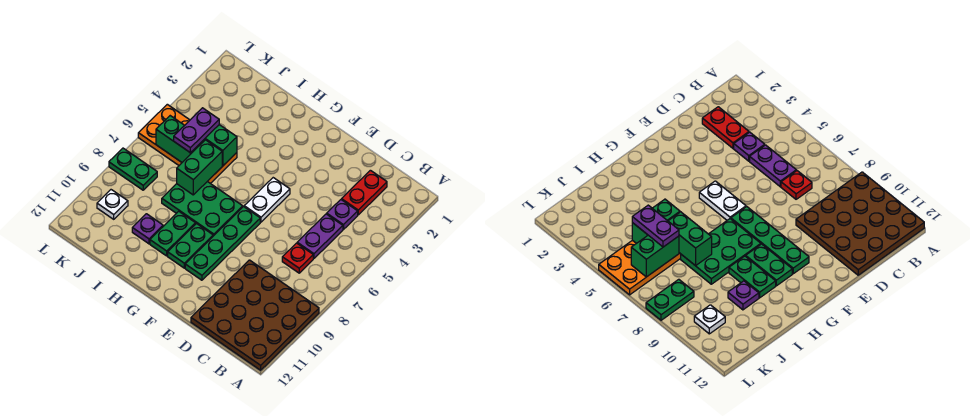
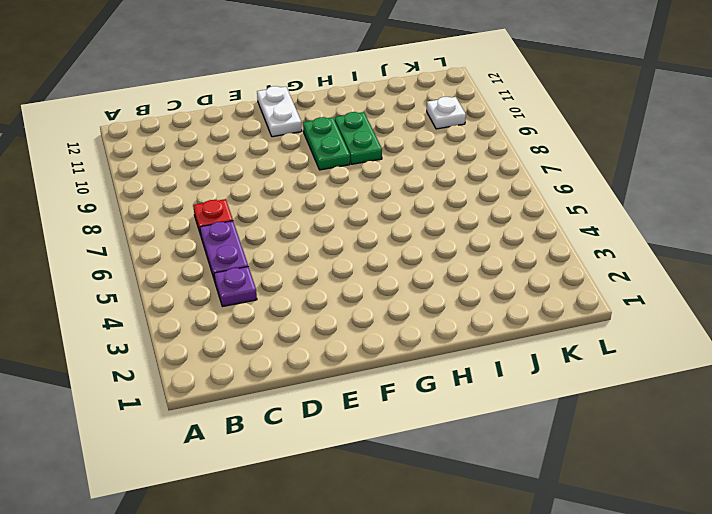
white plate F11:F12 level 1 -> white plate F5:F6 level 1
none -> brown plate A9:D12 level 1
none -> red plate C2:C3 level 1
none -> green plate F7:F10 level 1

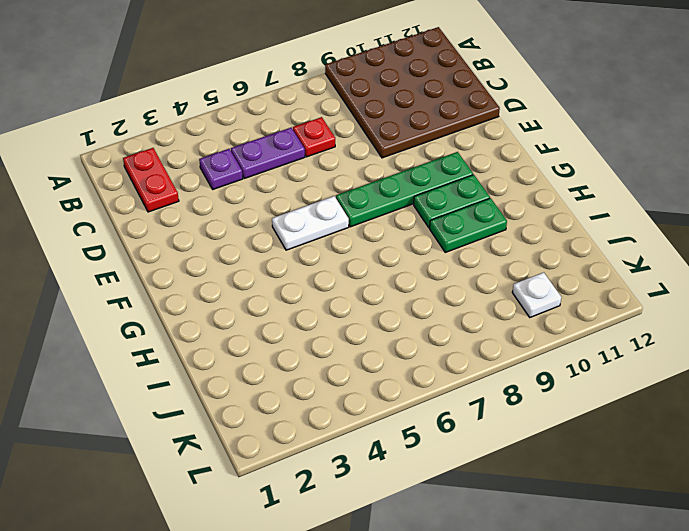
red plate B2:C2 level 1 -> red plate C2:C3 level 1
none -> green plate G7:I8 level 1
none -> orange plate I5:L6 level 1
none -> purple plate I10 level 1

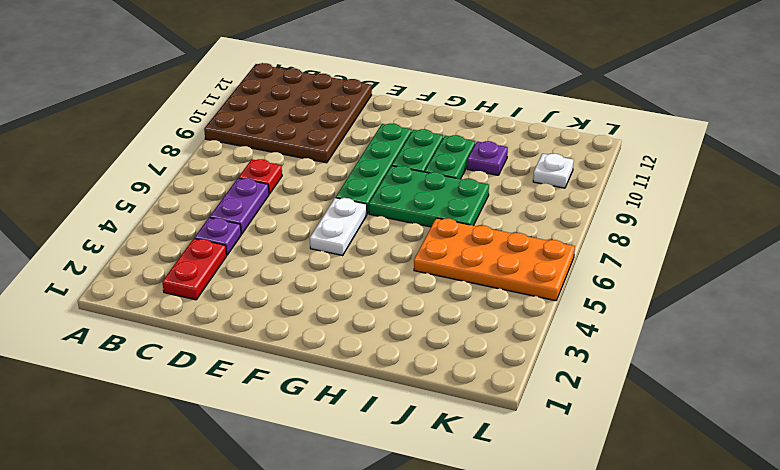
none -> green plate K8:L8 level 1
none -> green brick I5:J5 level 2
none -> green brick I6:I7 level 2

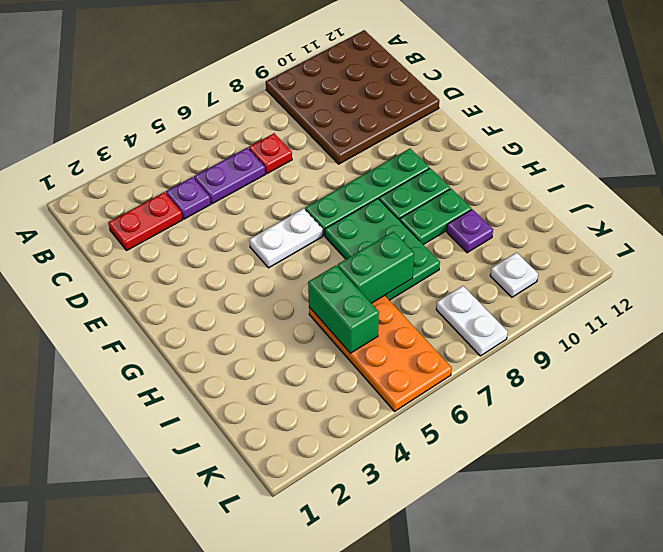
white plate K8:L8 level 1 -> green plate K8:L8 level 1
none -> green brick J6:K6 level 2
none -> purple plate J5:J6 level 3

